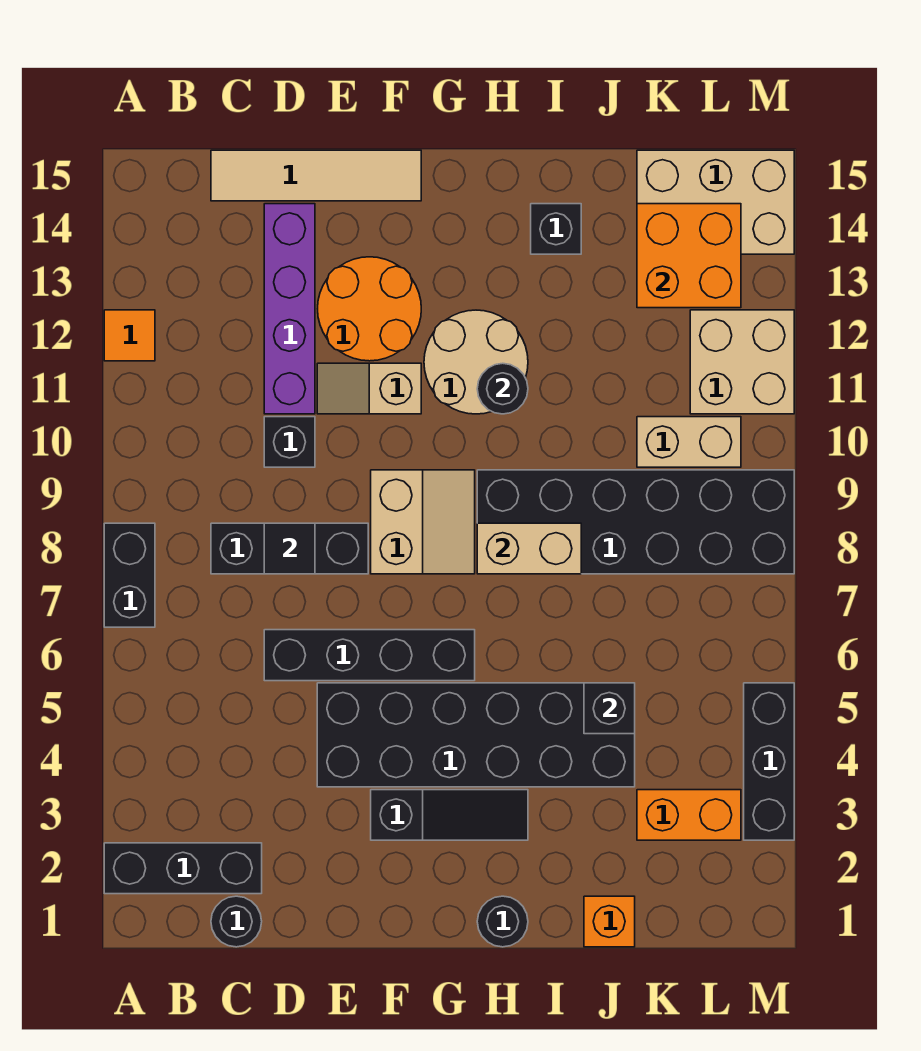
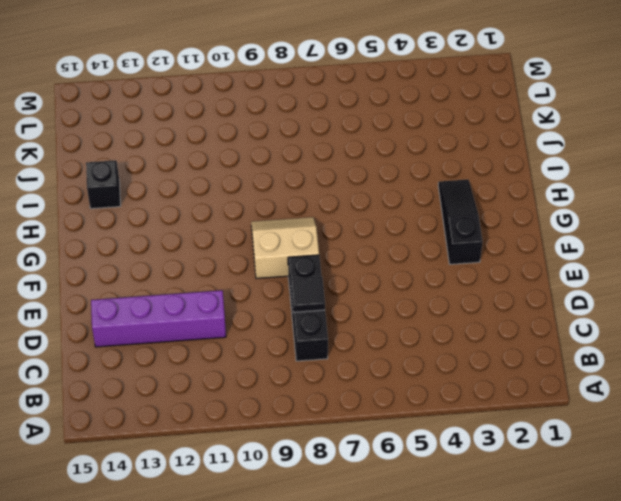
none -> black brick A2:C2 level 1
none -> black brick A7:A8 level 1
none -> orange tile A12 level 1

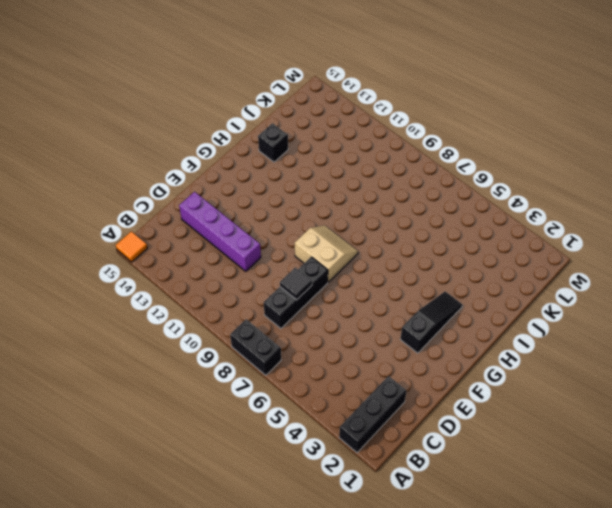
orange tile A15 level 1 -> orange tile A12 level 1
none -> black round brick C1 level 1
none -> tan tile C15:F15 level 1
none -> black brick D6:G6 level 1

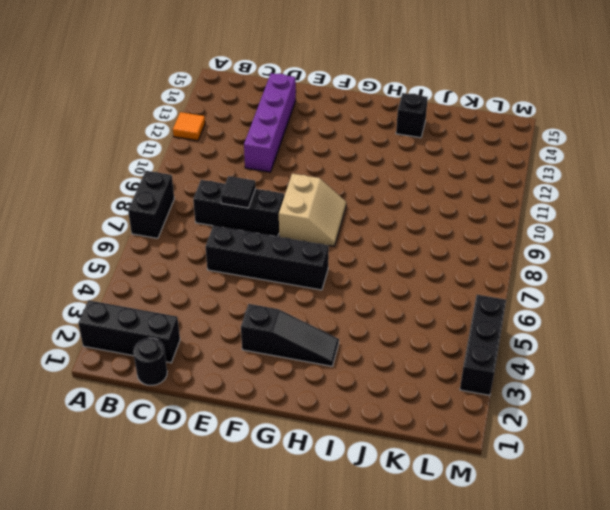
none -> tan tile C15:F15 level 1
none -> black brick D10 level 1
none -> black brick E4:J5 level 1

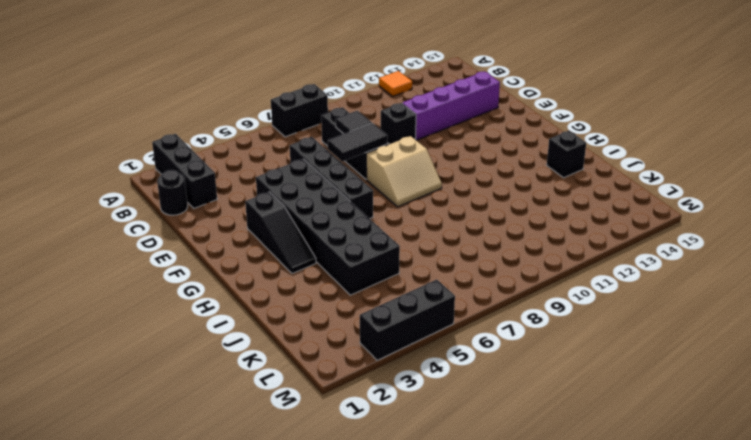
black tile E7:E8 level 2 -> none
none -> tan tile C15:F15 level 1
none -> tan slope E11:F11 level 1 top F
none -> orange round brick E12:F13 level 1

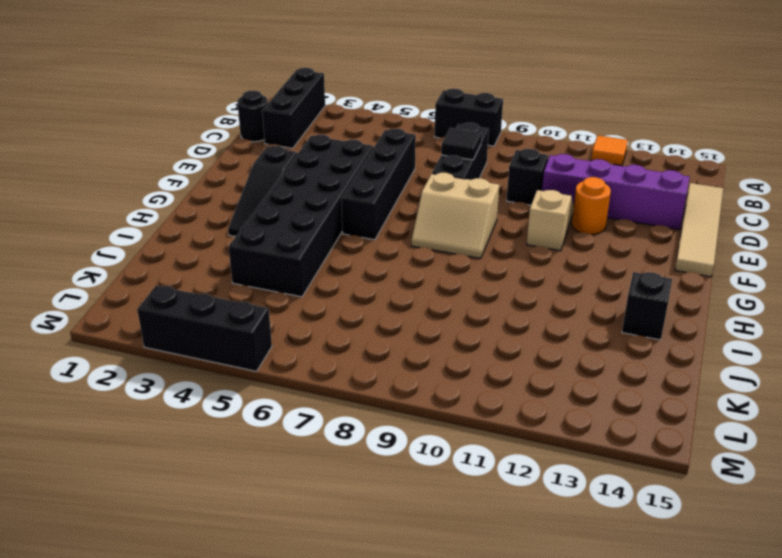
orange round brick E12 level 1 -> orange round brick E12:F13 level 1
none -> tan round brick G11:H12 level 1
none -> black round brick H1 level 1
none -> black brick H8:M9 level 1

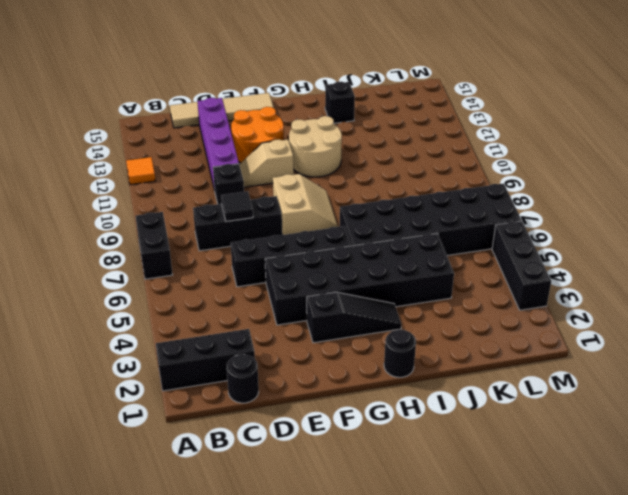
black brick H6:M7 level 1 -> black brick H8:M9 level 1
none -> orange brick J1 level 1
none -> orange brick K3:L3 level 1
none -> tan brick K10:L10 level 1

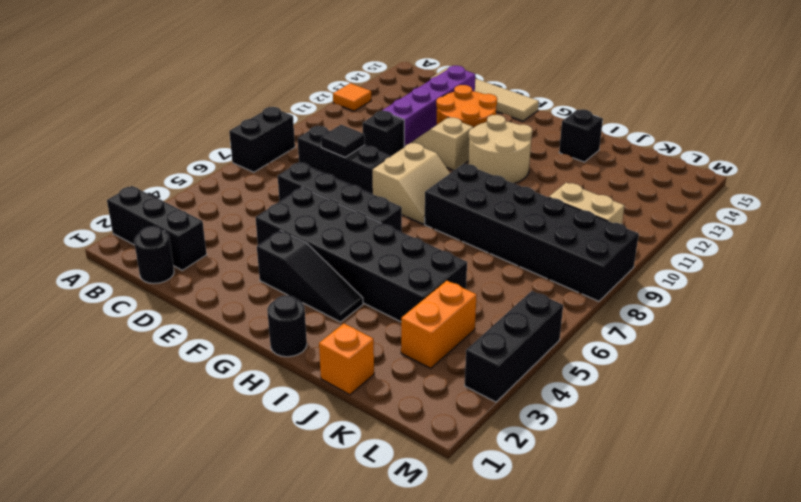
orange brick K3:K4 level 1 -> orange brick K3:L3 level 1
none -> tan brick K14:M15 level 1
none -> tan brick L11:M12 level 1
none -> tan brick H8:I8 level 2

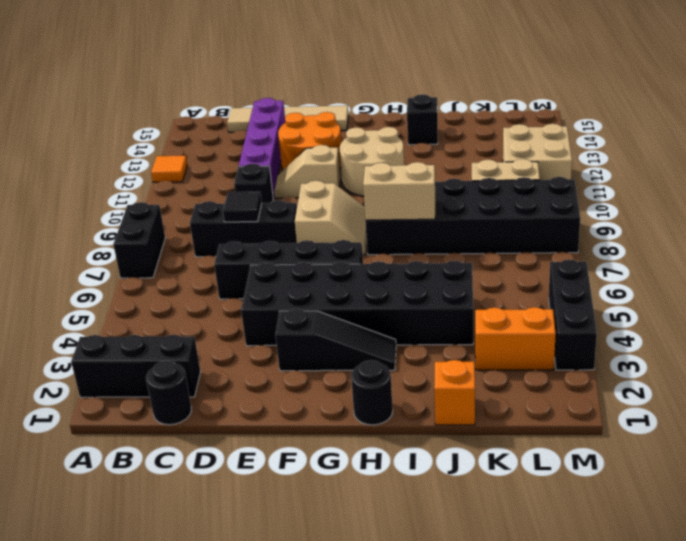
none -> tan brick K14:M15 level 1
none -> black round brick H11 level 2
none -> black brick J5 level 2

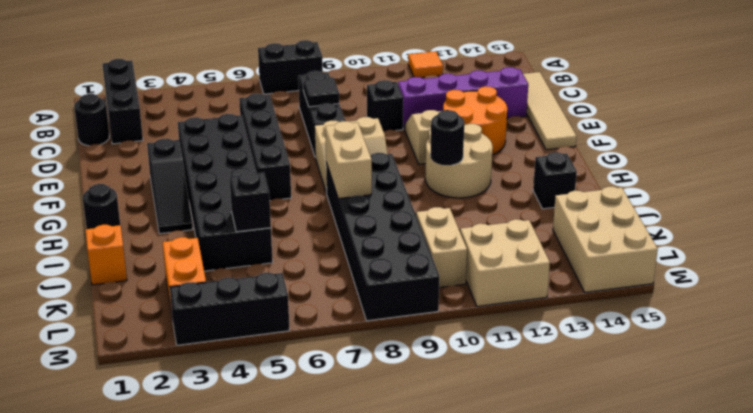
none -> orange brick K13:L14 level 2

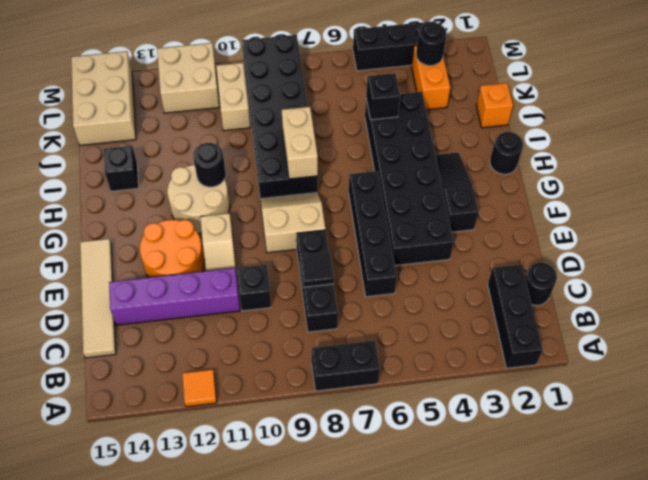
black round brick L3 level 2 -> none
none -> orange brick K13:L14 level 2

